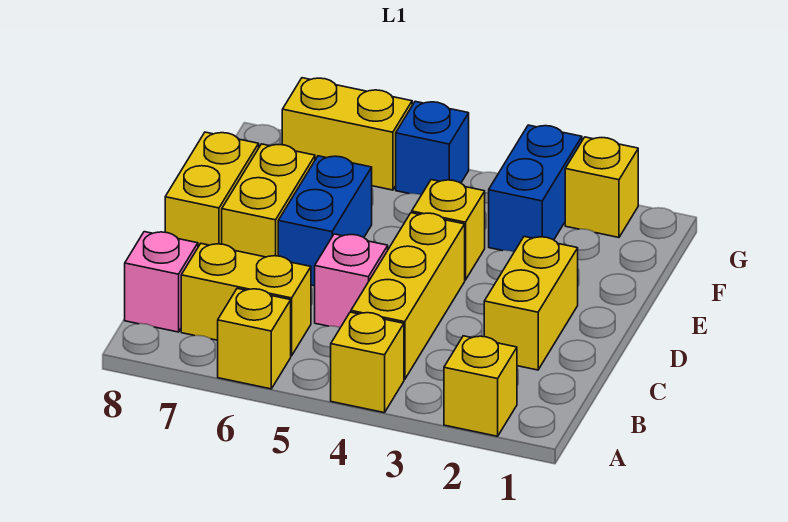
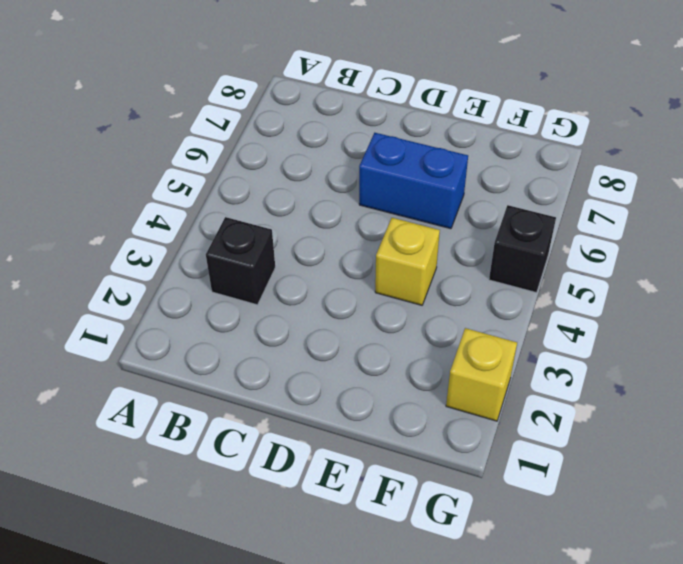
black brick B3 level 1 -> none
black brick G5 level 1 -> blue brick G5 level 1
none -> yellow brick A2 level 1
none -> yellow brick A4 level 1
none -> yellow brick A6 level 1

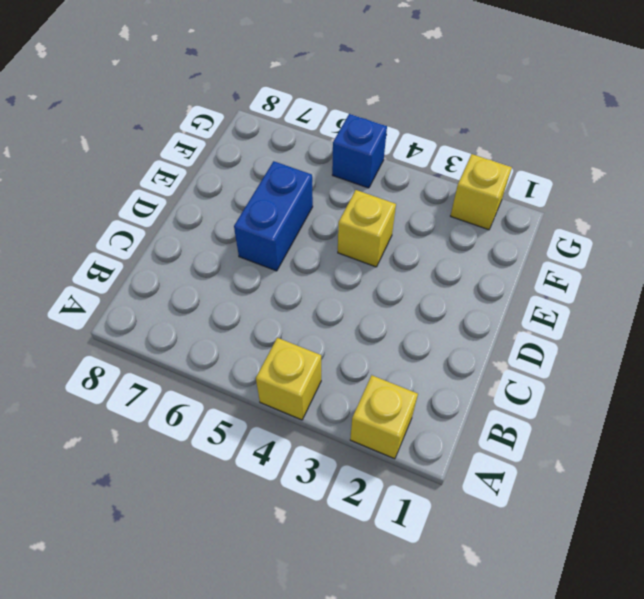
none -> yellow brick A6 level 1
none -> yellow brick B4:D4 level 1
none -> yellow brick B6:B7 level 1

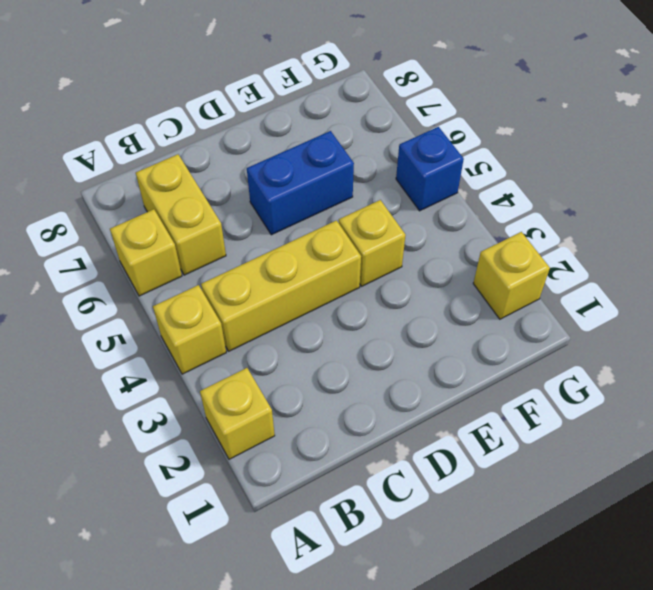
none -> pink brick B8 level 1
none -> yellow brick C2:D2 level 1
none -> pink brick C5 level 1

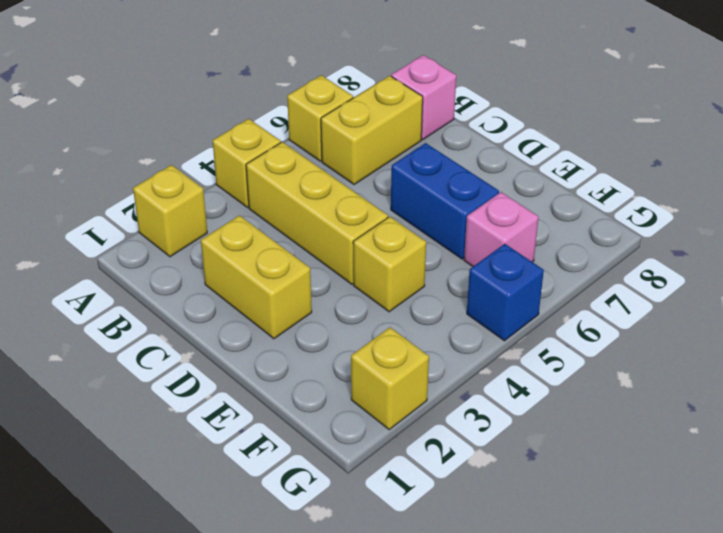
pink brick F6 level 1 -> pink brick C5 level 1
none -> yellow brick D7:E7 level 1
none -> yellow brick D8:E8 level 1
none -> blue brick F3:G3 level 1

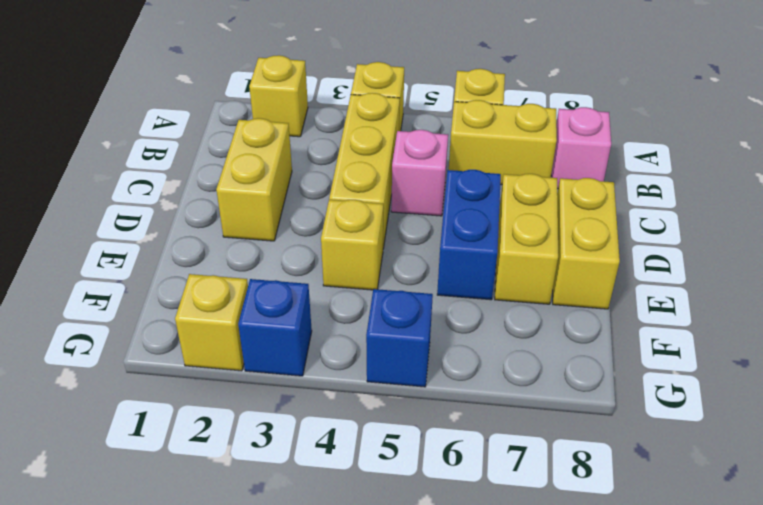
blue brick G3 level 1 -> blue brick F3:G3 level 1
none -> yellow brick G6:G7 level 1

